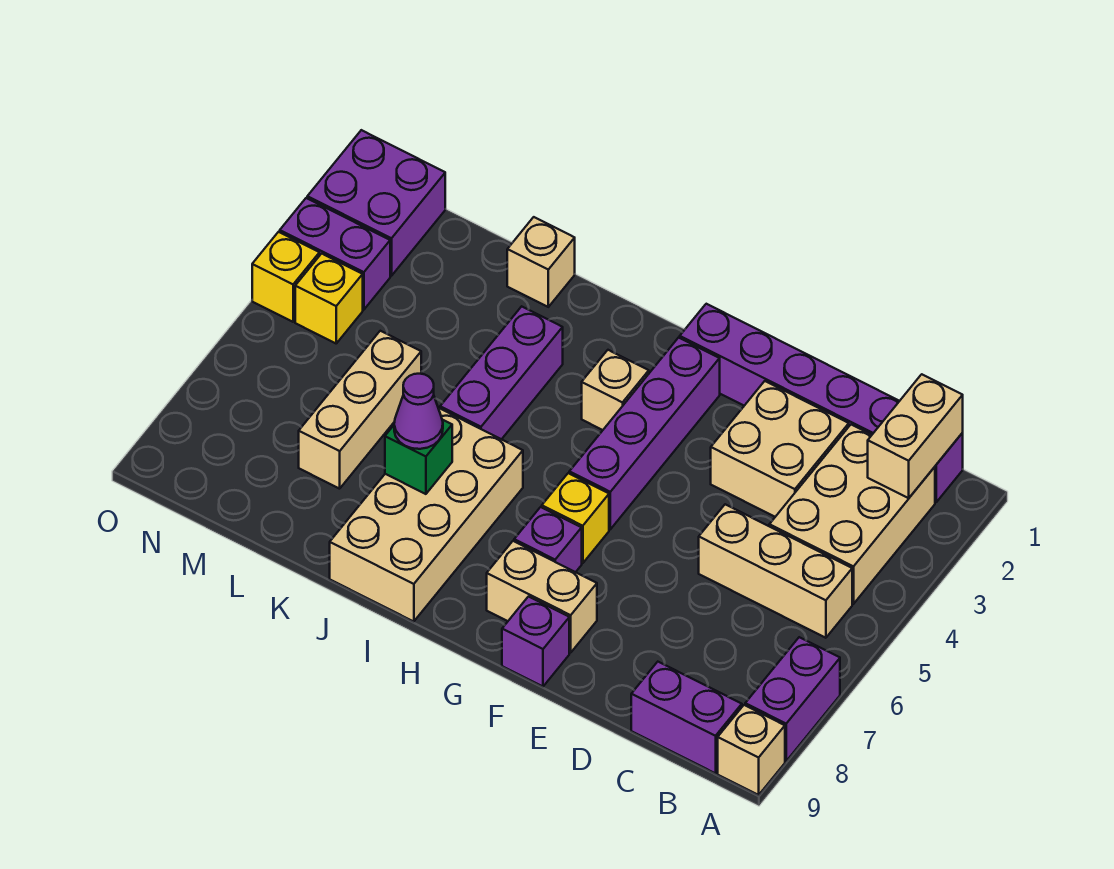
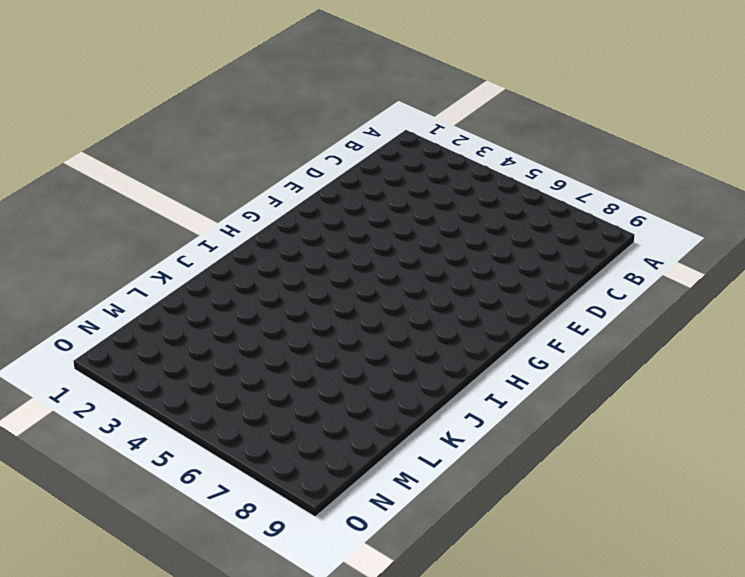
none -> purple brick A7:A8 level 1
none -> tan brick A9 level 1
none -> purple brick B1:G1 level 1

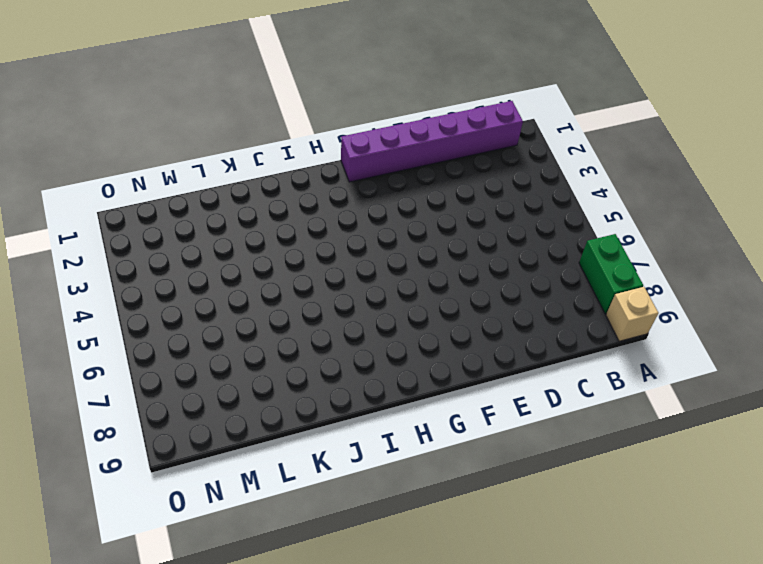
green brick A7:A8 level 1 -> purple brick A7:A8 level 1
none -> tan brick B2:C4 level 1
none -> tan brick B5:D5 level 1
none -> purple brick B9:C9 level 1

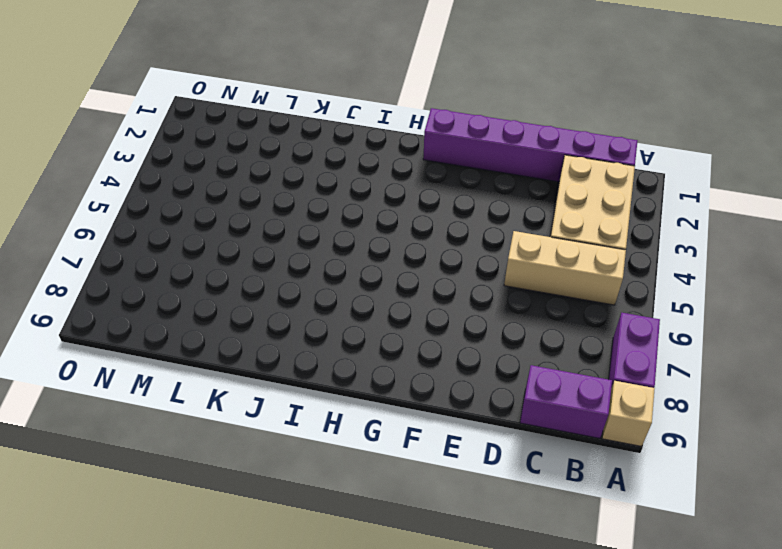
none -> tan brick D2:E3 level 1
none -> tan brick F8:G8 level 1
none -> purple brick F9 level 1

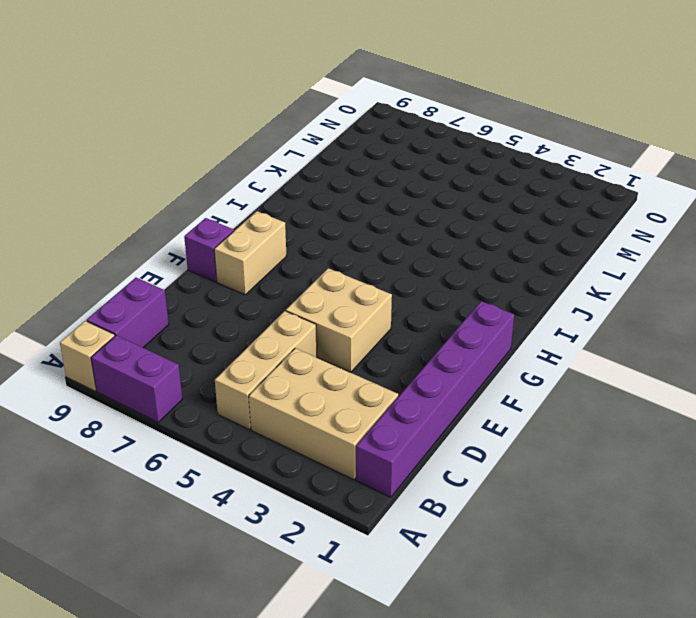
tan brick E4:F5 level 1 -> tan brick D2:E3 level 1
none -> purple brick G2:G5 level 1
none -> yellow brick G6 level 1
none -> purple brick G7 level 1

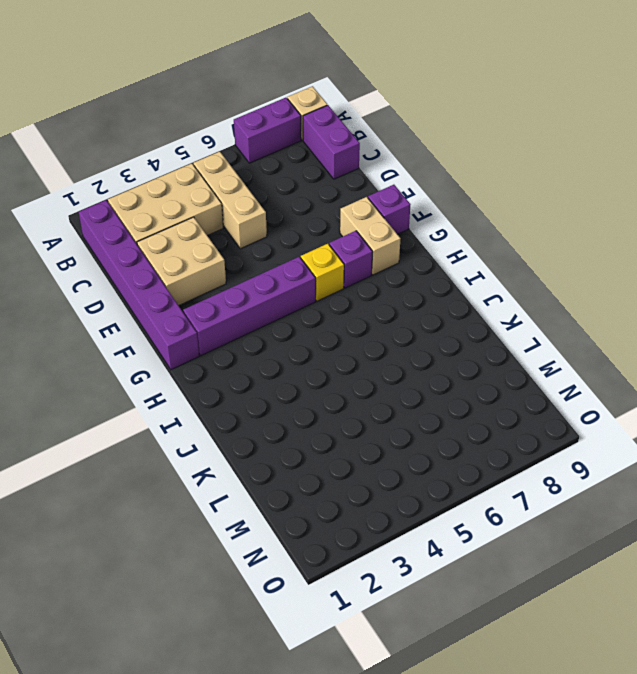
none -> tan brick H3 level 1
none -> tan brick I6:J9 level 1
none -> purple brick J3:J5 level 1

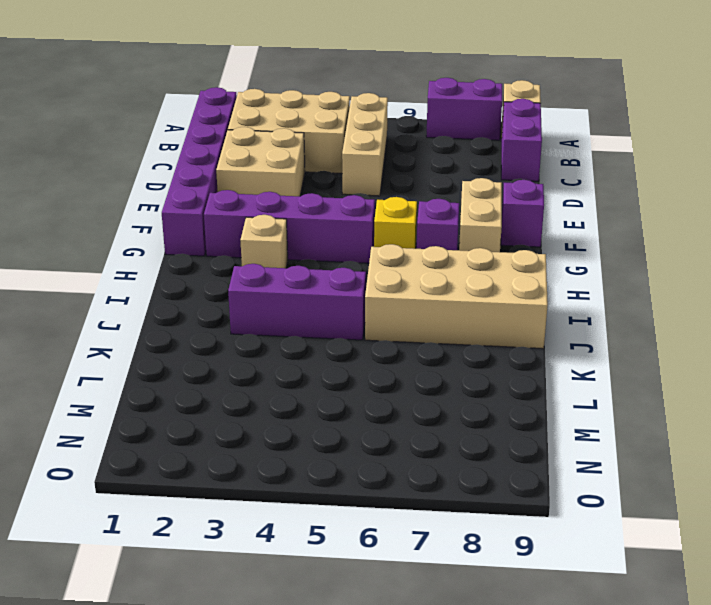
none -> tan brick K1 level 1
none -> tan brick L5:L7 level 1
none -> purple brick N1:O2 level 1

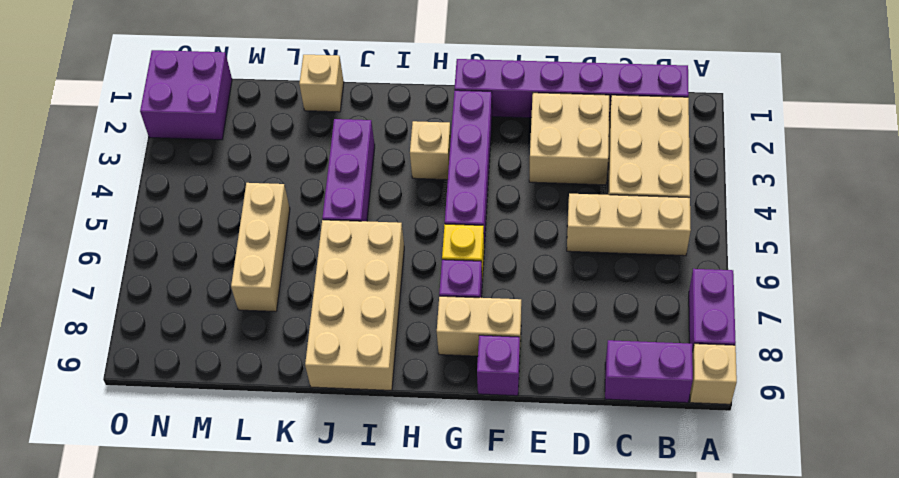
none -> purple brick N3:O3 level 1
none -> yellow brick N4 level 1
none -> yellow brick O4 level 1

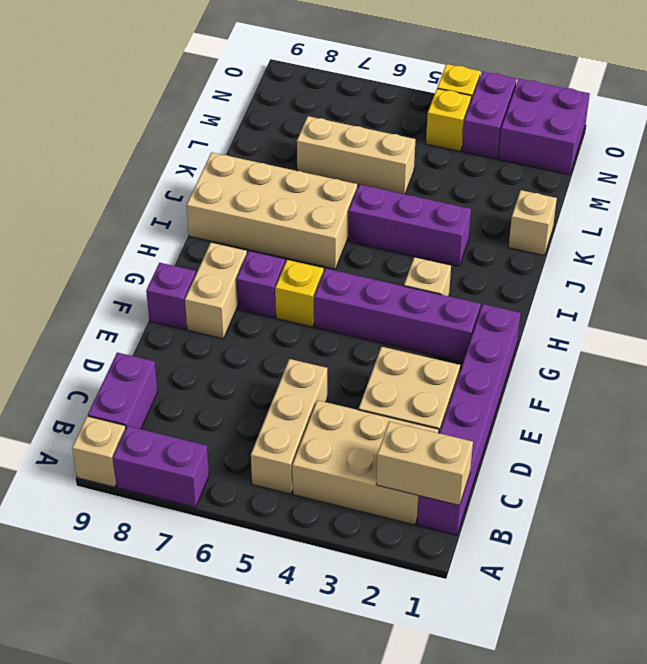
none -> green brick J7 level 2
none -> purple cone J7 level 3

